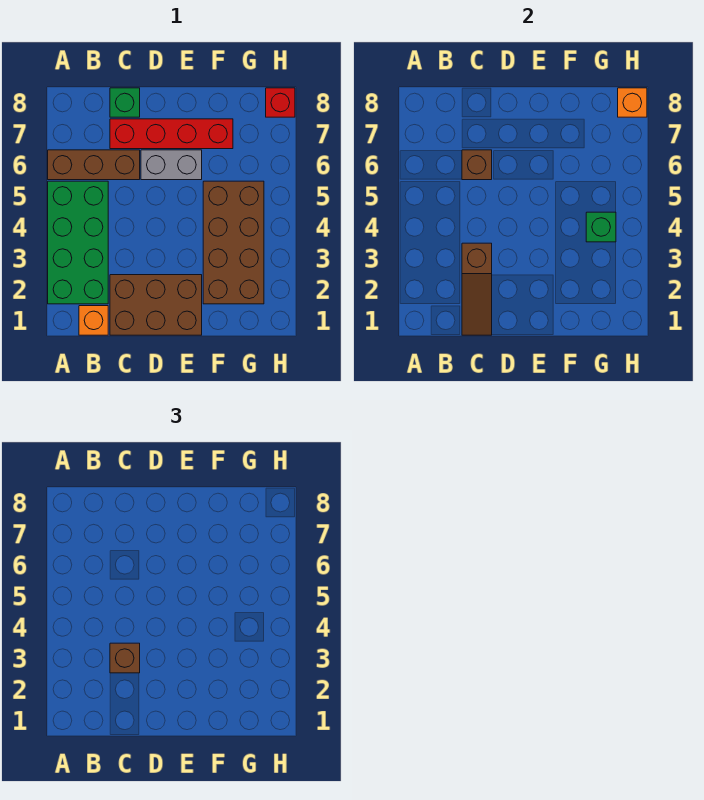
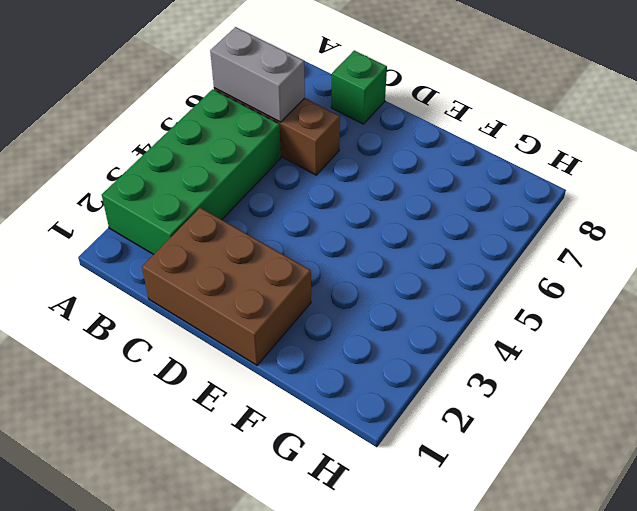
grey brick A6:B6 level 2 -> grey brick D6:E6 level 1
none -> orange brick B1 level 1
none -> red brick C7:F7 level 1
none -> brown brick F2:G5 level 1

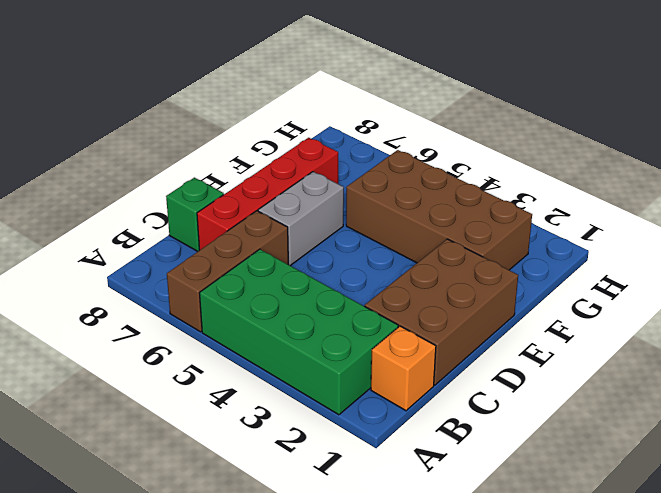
none -> red brick H8 level 1
none -> brown slope C1:C3 level 2 top 3
none -> brown brick C6 level 2

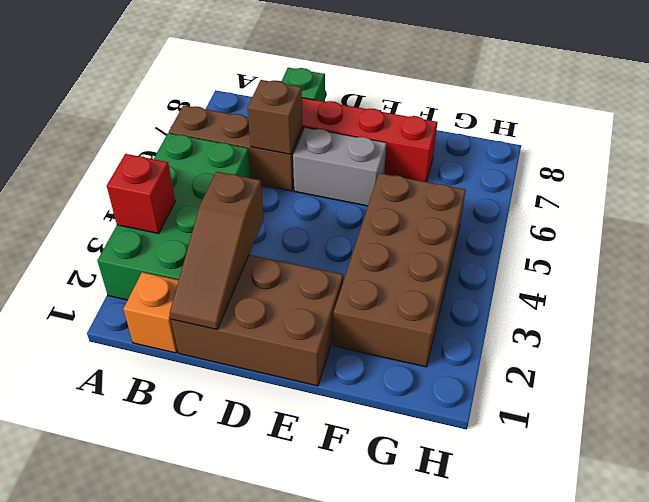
red brick A3 level 2 -> red brick H8 level 1
none -> green brick G4 level 2
none -> orange brick H8 level 2
none -> brown brick C3 level 3

